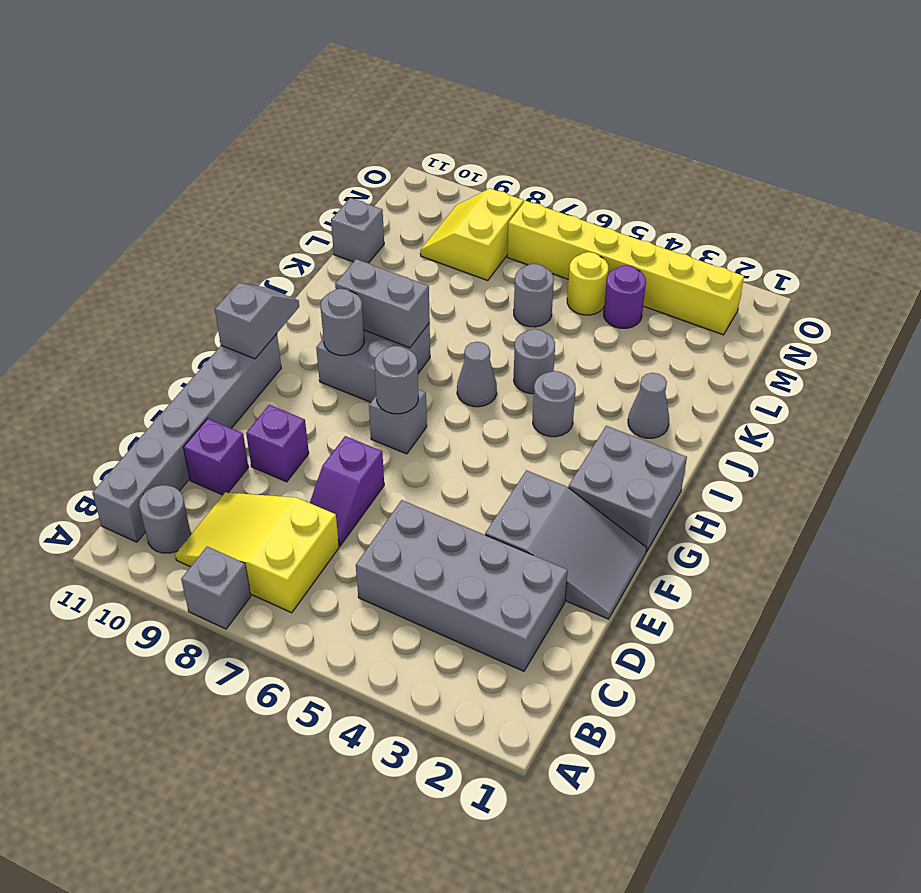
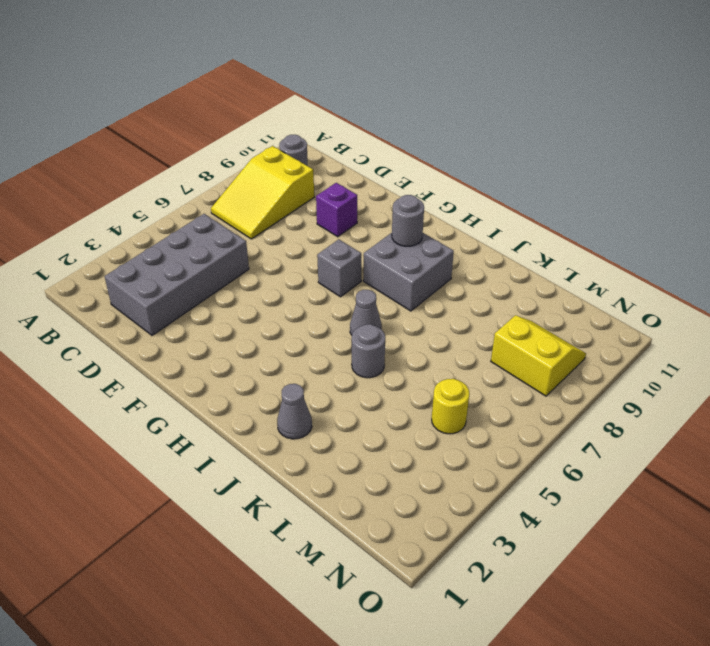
yellow slope B7:C9 level 1 top 9 -> yellow slope B7:C9 level 1 top 7
none -> grey brick A8 level 1
none -> grey brick B11:G11 level 1
none -> purple slope D7:E7 level 1 top E

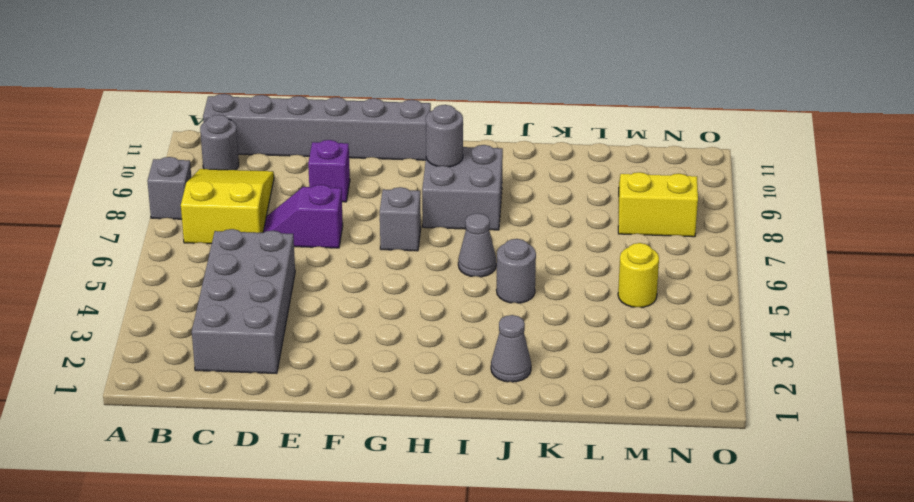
none -> purple brick D10 level 1
none -> grey slope E1:F3 level 1 top 3
none -> grey brick G1:H2 level 1

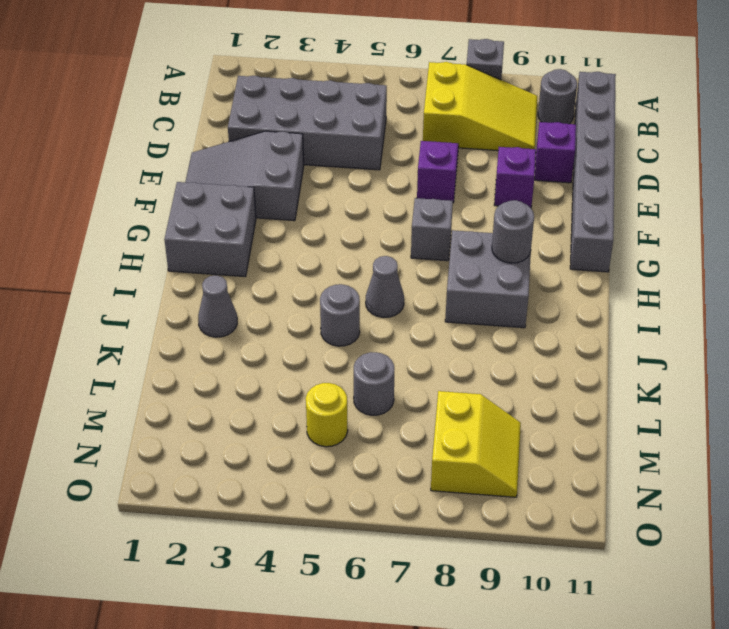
none -> grey round brick I4 level 1
none -> grey brick L11 level 1
none -> purple round brick M4 level 1

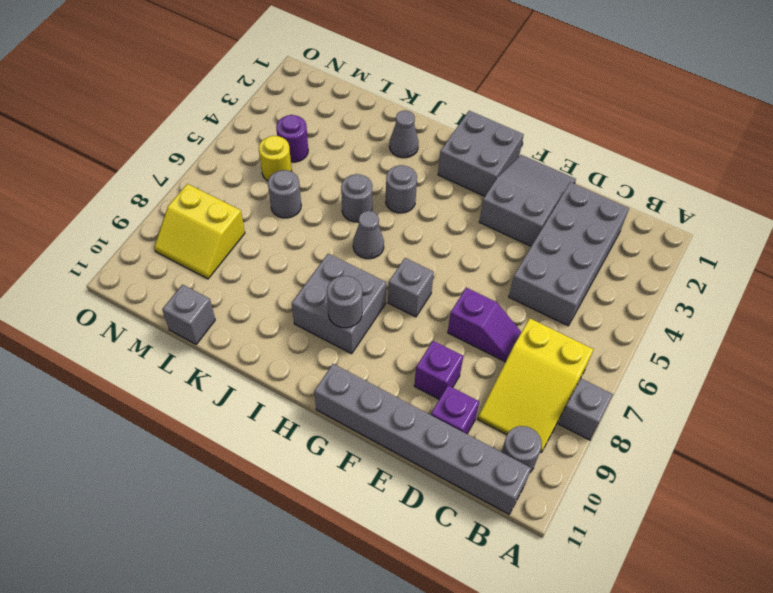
none -> yellow brick N2:N7 level 1
none -> grey round brick G7 level 2
none -> grey slope G11:H11 level 2 top G

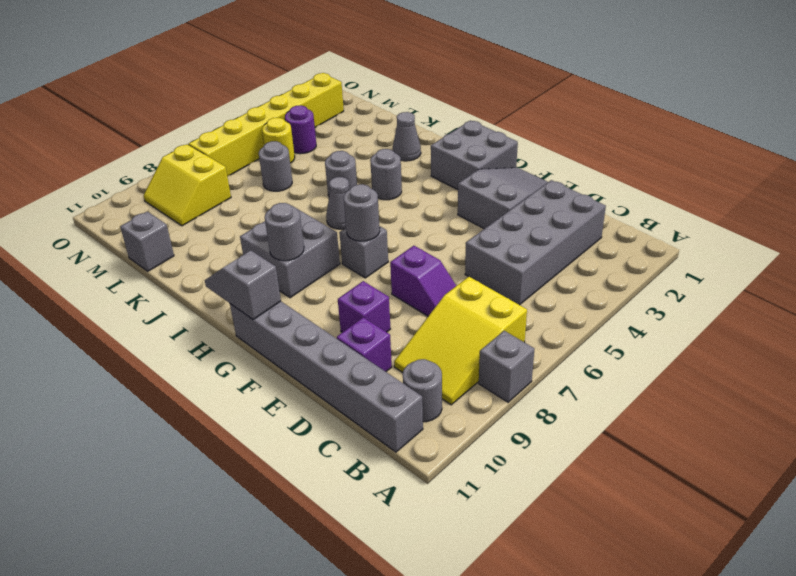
none -> grey brick I8:I9 level 2

